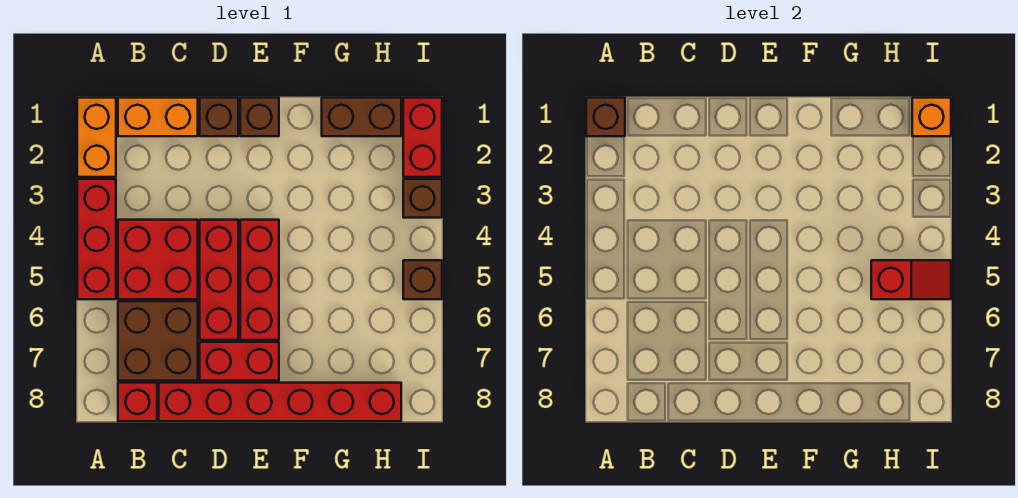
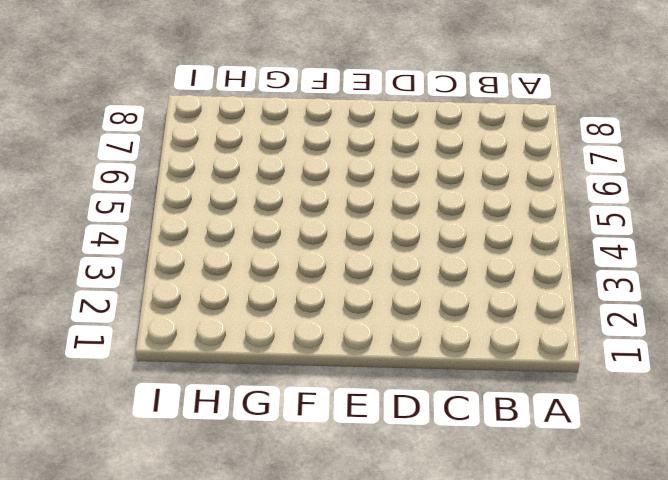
none -> orange brick A1:A2 level 1
none -> red brick A3:A5 level 1
none -> orange brick B1:C1 level 1

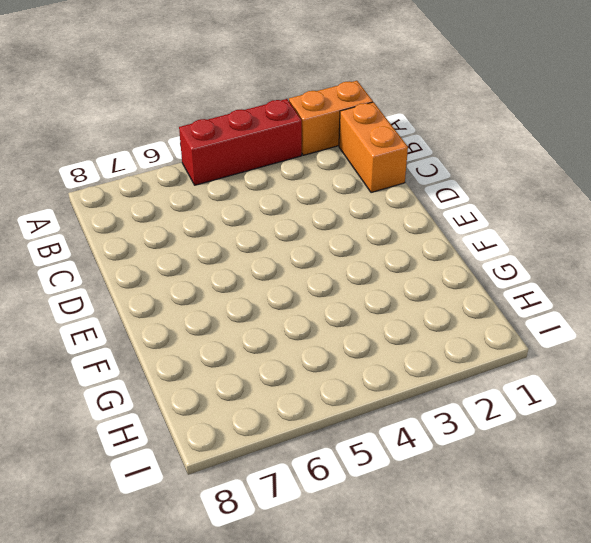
none -> red brick B4:C5 level 1
none -> brown brick B6:C7 level 1
none -> red brick B8 level 1

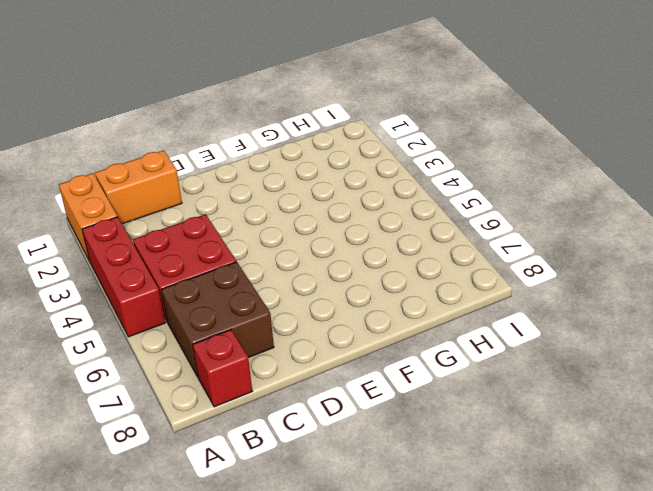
none -> red brick C8:H8 level 1
none -> brown brick D1 level 1
none -> red brick D4:D6 level 1

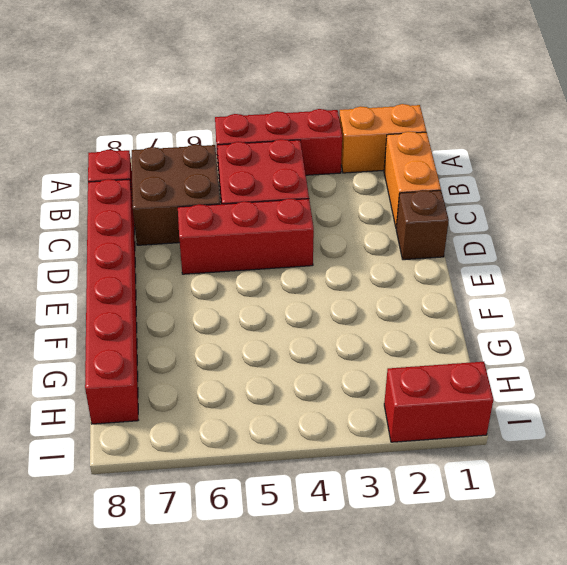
none -> red brick D7:E7 level 1
none -> brown brick E1 level 1
none -> red brick E4:E6 level 1

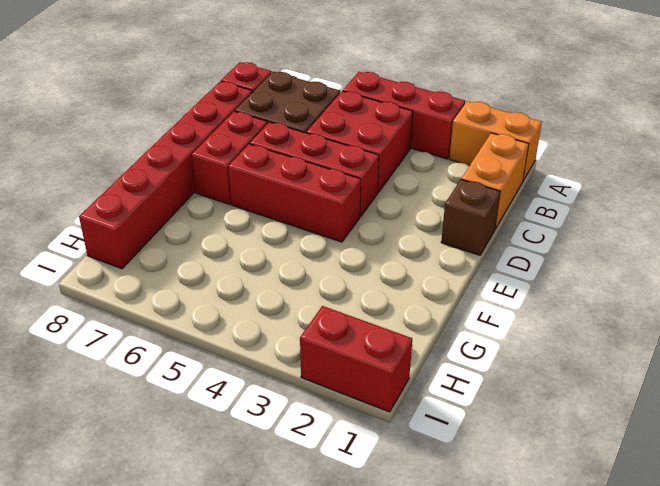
none -> brown brick E1 level 1
none -> brown brick G1:H1 level 1
none -> brown brick I3 level 1

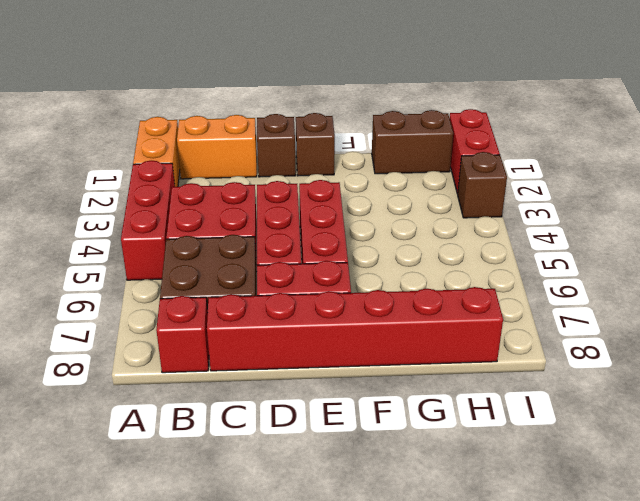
none -> brown brick I5 level 1
none -> brown brick A1 level 2
none -> red slope H5:I5 level 2 top H

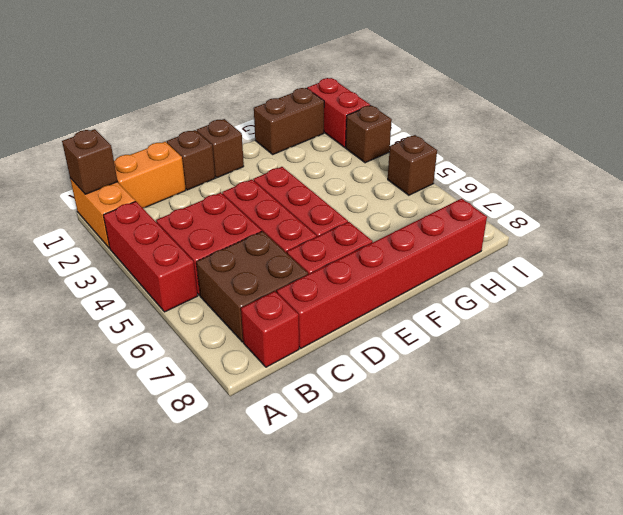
none -> red slope H5:I5 level 2 top H
none -> orange brick I1 level 2

